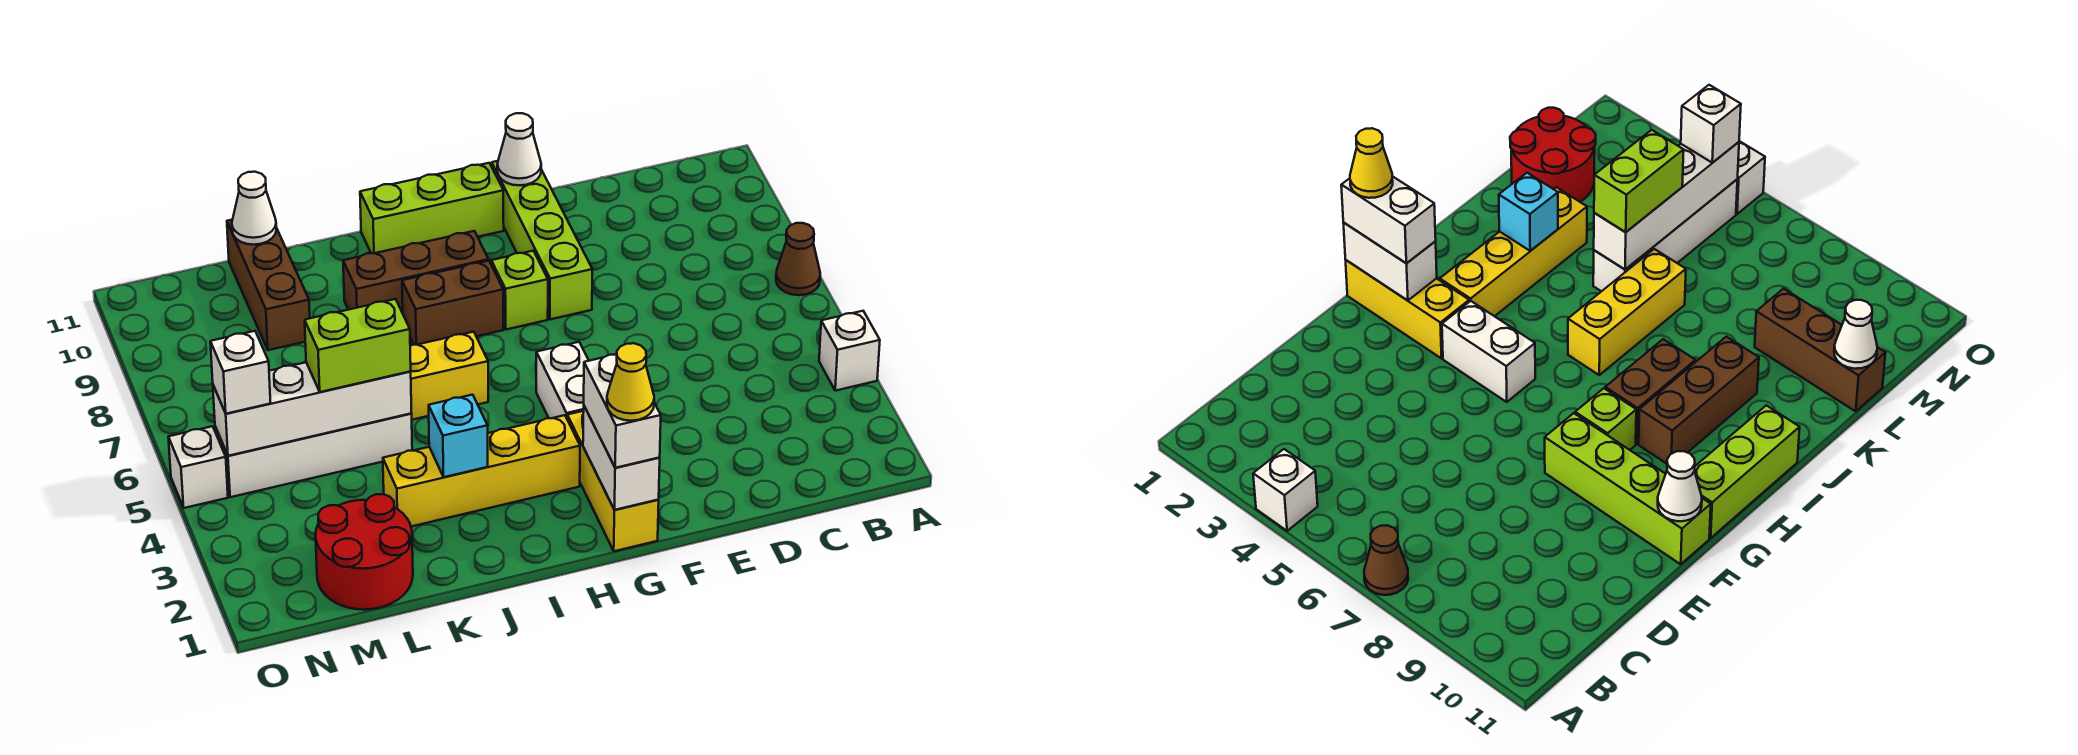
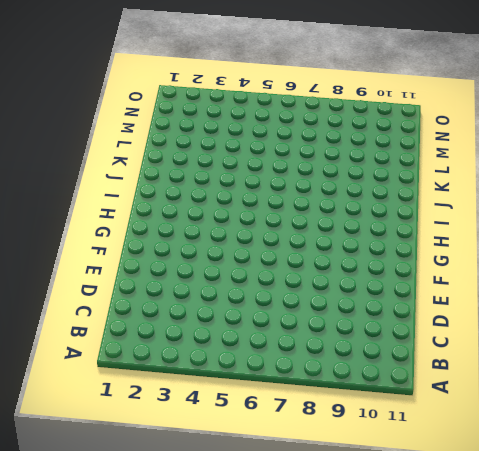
none -> white brick A4 level 1
none -> brown cone A7 level 1
none -> lime brick F8:F11 level 1

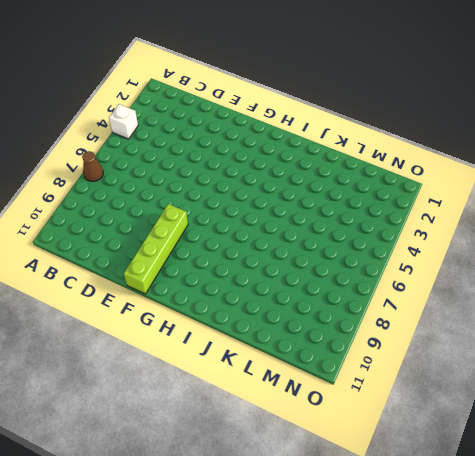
none -> yellow brick G1:G3 level 1
none -> white brick G4:G5 level 1
none -> lime brick G8 level 1

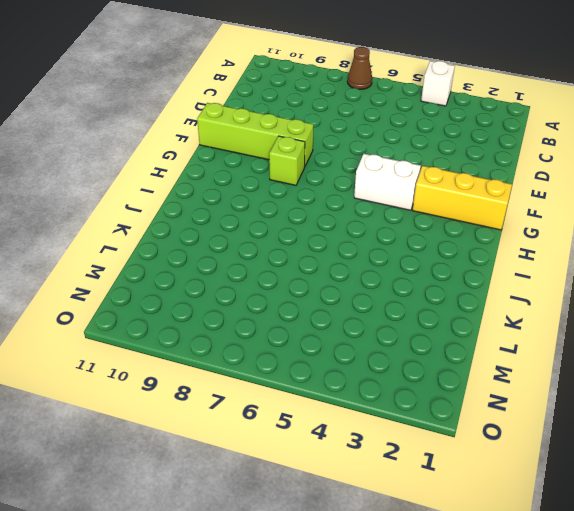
none -> lime brick G11:I11 level 1
none -> yellow brick H3:K3 level 1
none -> brown brick H8:I8 level 1

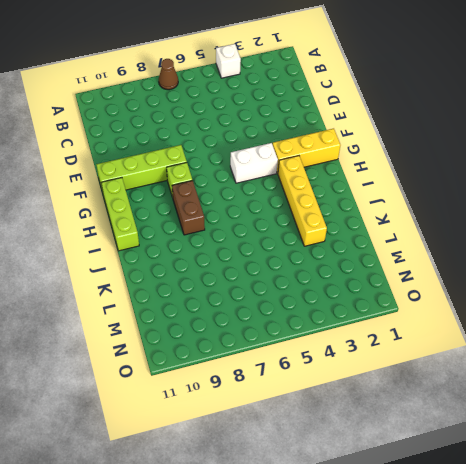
none -> brown brick H9:J9 level 1
none -> yellow brick I6:K6 level 1
none -> white brick K5:N5 level 1

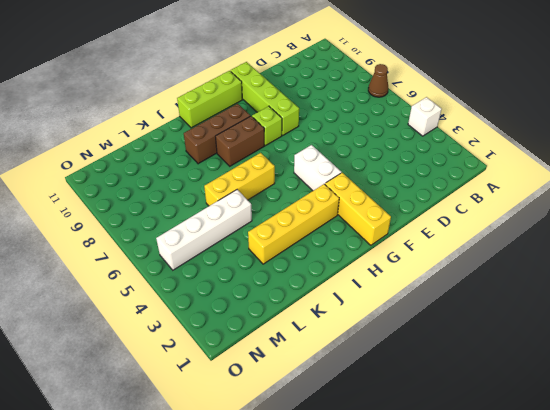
none -> red round brick L1:M2 level 1
none -> brown brick L9:L11 level 1
none -> white brick O5 level 1

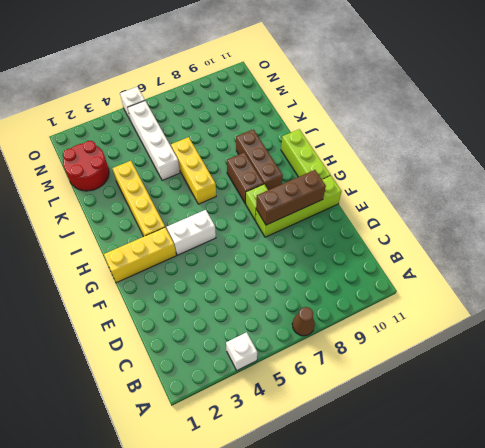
brown brick F8:F10 level 2 -> brown brick L9:L11 level 1
none -> white cone F11 level 2
none -> white brick G1:G2 level 2
none -> cyan brick J3 level 2

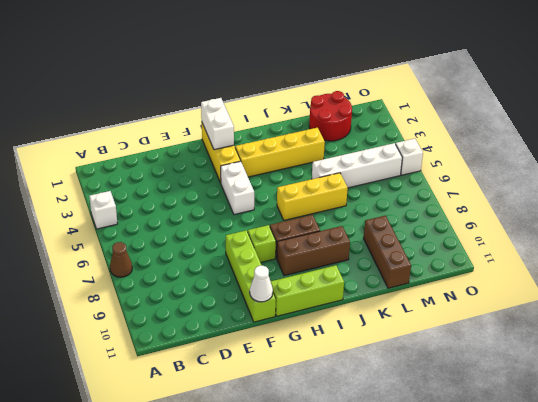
none -> cyan brick J3 level 2
none -> white brick K5:N5 level 2
none -> white cone L11 level 2

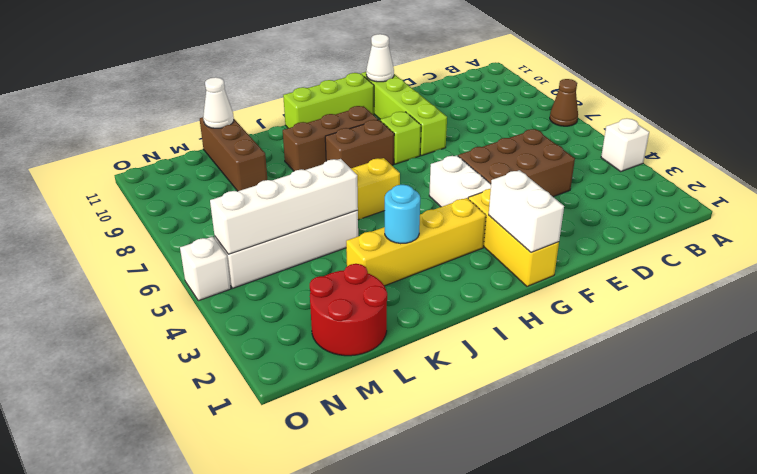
brown brick D4:F5 level 1 -> none
cyan round brick J3 level 2 -> cyan brick J3 level 2
none -> white brick G1:G2 level 3
none -> lime brick K5:L5 level 3
none -> white brick N5 level 3

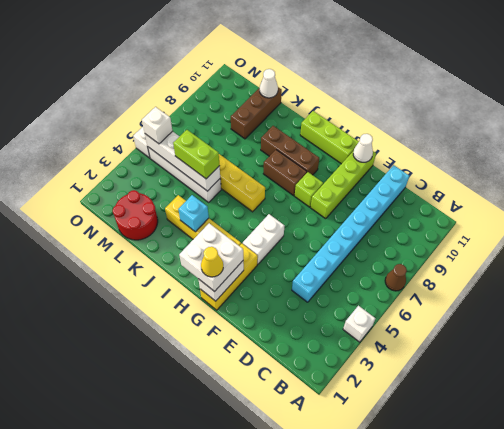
cyan brick D4:D11 level 1 -> none
white brick G1:H2 level 3 -> white brick G1:G2 level 3

